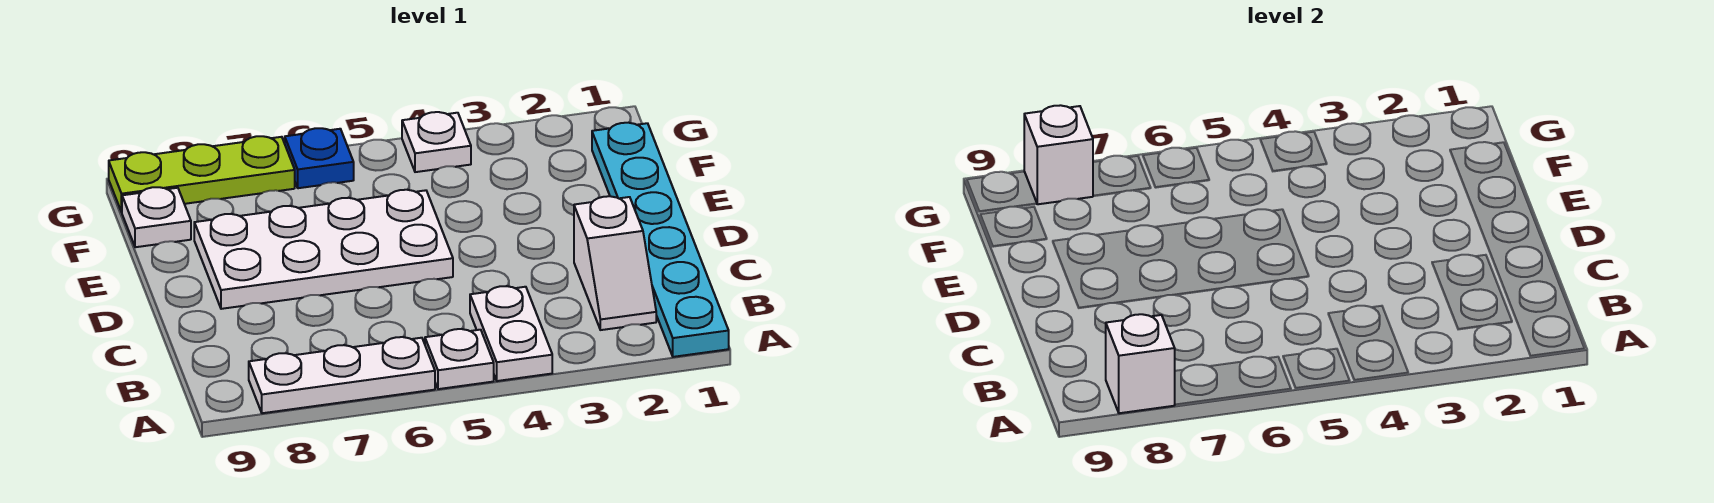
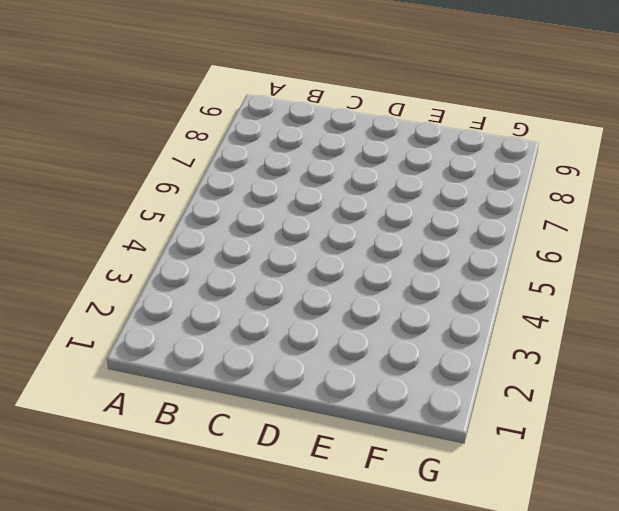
none -> cyan plate A1:F1 level 1
none -> white plate A4:B4 level 1
none -> white plate A5 level 1

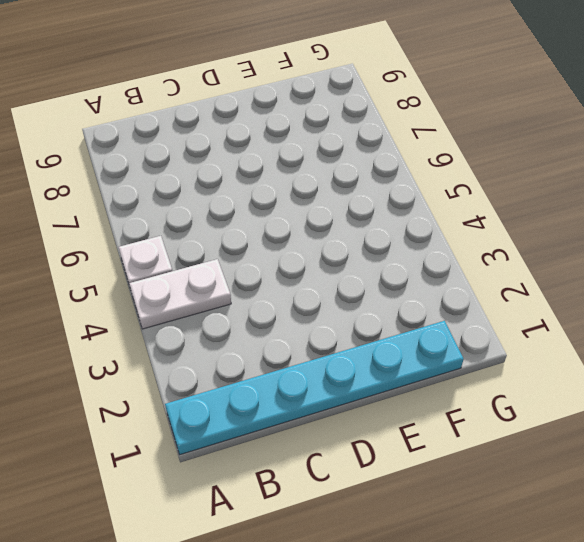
none -> white plate A6:A8 level 1
none -> white slope B2:C2 level 1 top C
none -> white plate D5:E8 level 1

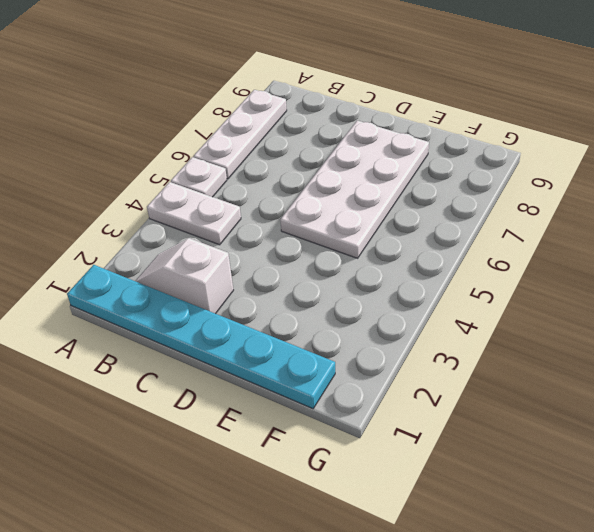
none -> white plate F9 level 1
none -> white plate G4 level 1
none -> blue plate G6 level 1

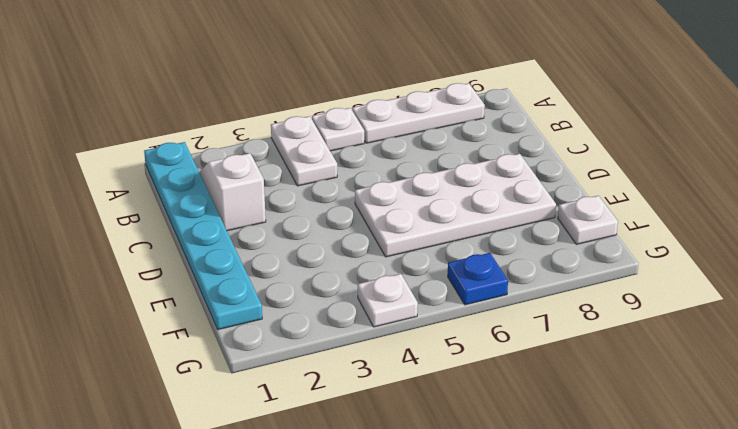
none -> lime plate G7:G9 level 1
none -> white brick A8 level 2
none -> white brick G8 level 2

